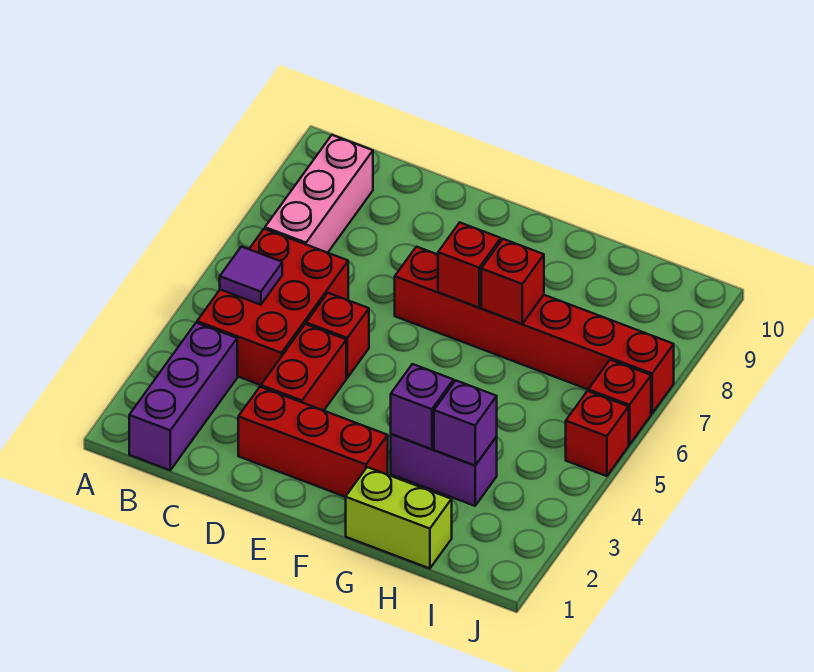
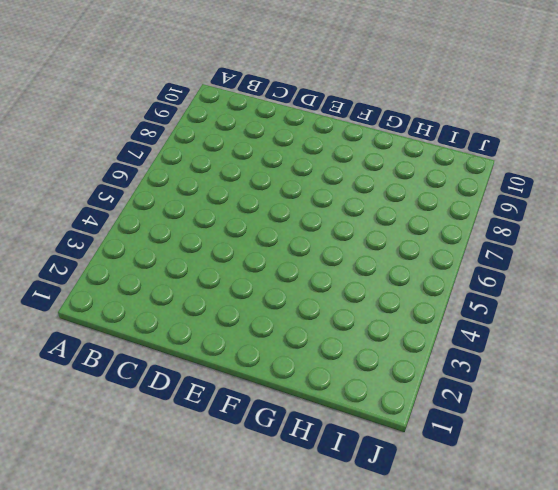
none -> purple brick B1:B3 level 1
none -> red brick B4:C6 level 1
none -> pink brick B7:B9 level 1

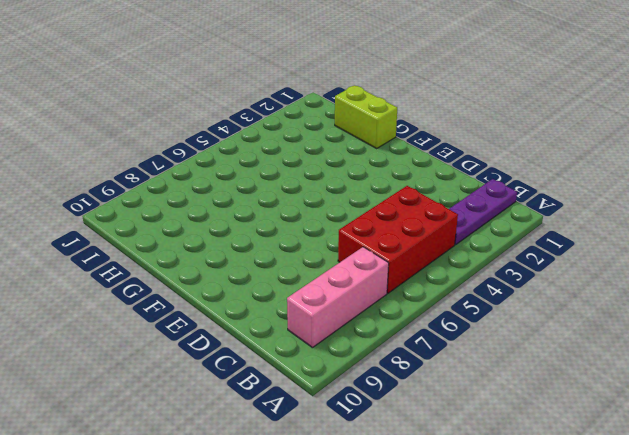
purple plate B1:B3 level 1 -> purple brick B1:B3 level 1
none -> red brick D2:F2 level 1
none -> red brick D3:D4 level 1
none -> red brick D5 level 1

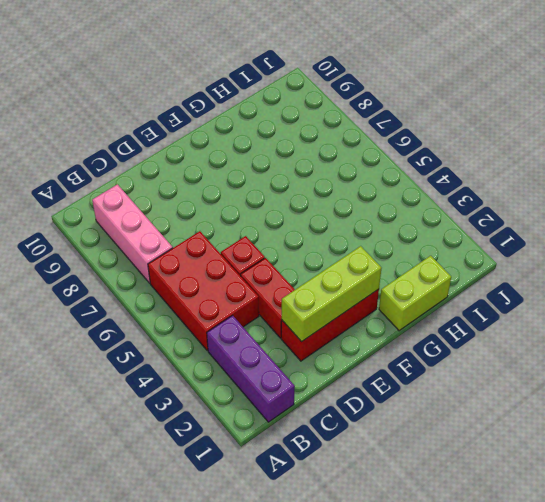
lime brick D2:F2 level 2 -> none
none -> red brick E7:J7 level 1
none -> purple brick G3:H3 level 1
none -> red brick J5 level 1

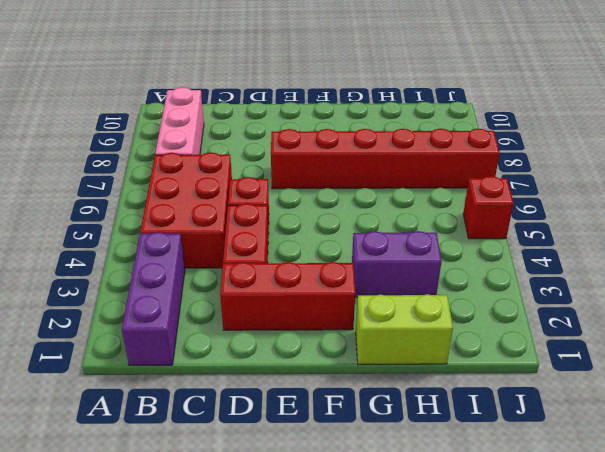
none -> red brick J6 level 1
none -> purple tile B5 level 2
none -> red brick F7 level 2

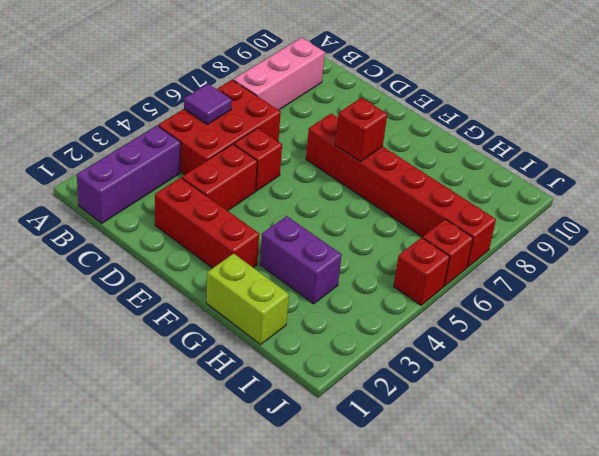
none -> purple brick G3 level 2
none -> red brick G7 level 2
none -> purple brick H3 level 2

